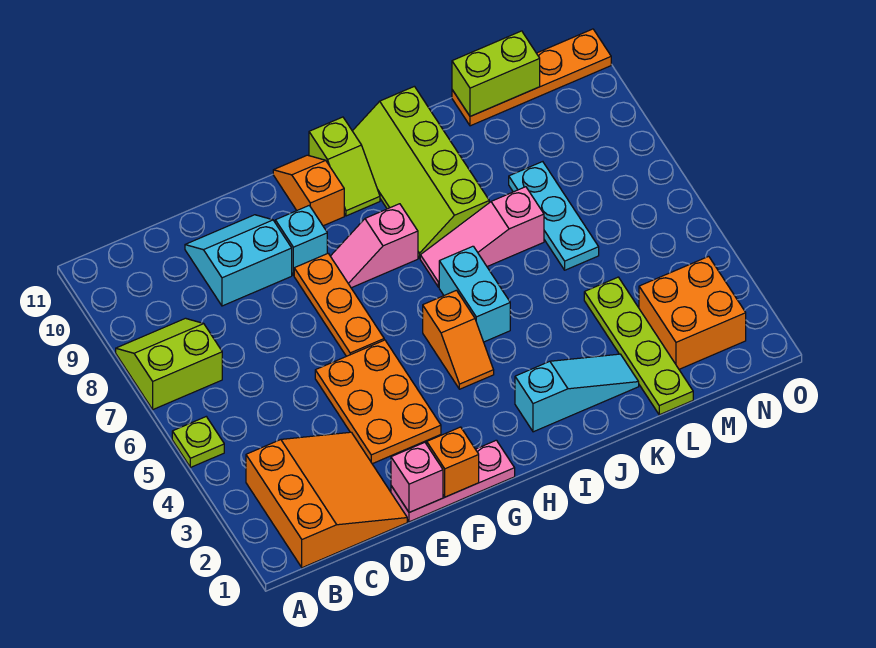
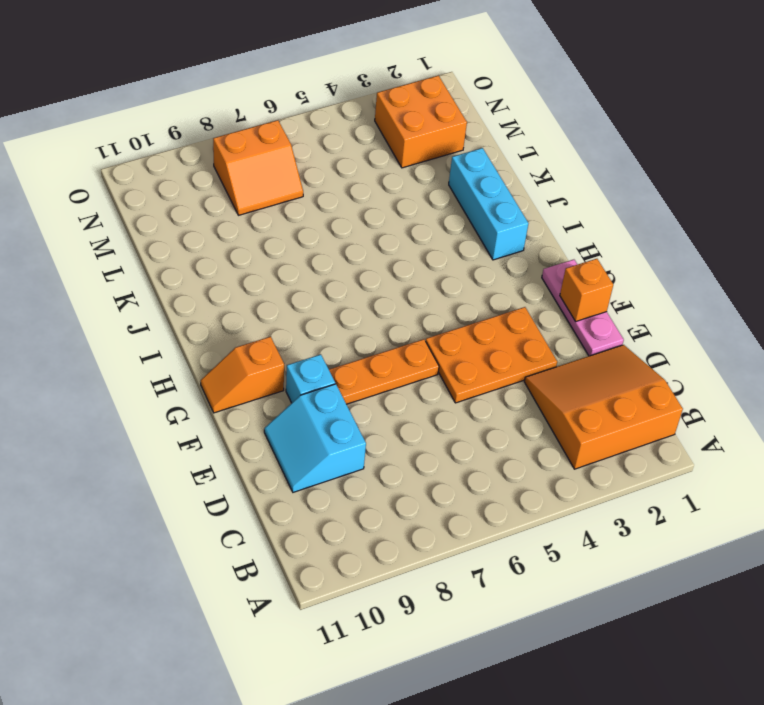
cyan brick I2:K2 level 1 -> cyan slope I2:K2 level 1 top I
orange slope M7:N8 level 1 top N -> none
none -> lime plate A5 level 1
none -> lime slope A7:B8 level 1 top 7
none -> pink slope G8:H8 level 1 top H

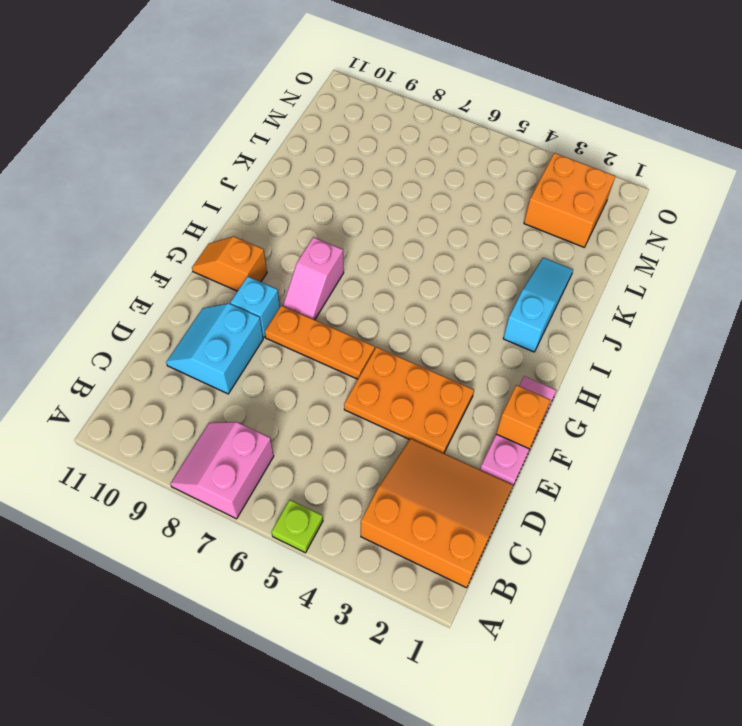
pink slope A7:B8 level 1 top 7 -> lime slope A7:B8 level 1 top 7
none -> orange slope H4:H5 level 1 top 5
none -> lime slope H10:H11 level 1 top 11
none -> cyan brick I5:I6 level 1

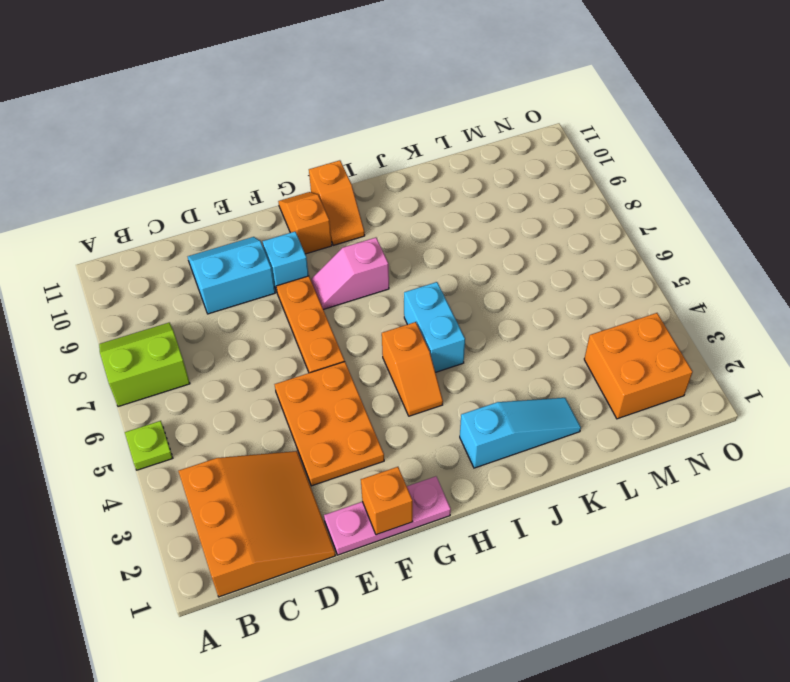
orange slope H10:H11 level 1 top 11 -> lime slope H10:H11 level 1 top 11
none -> pink slope I7:K7 level 1 top K
none -> lime slope I8:J11 level 1 top J
none -> lime plate L1:L4 level 1

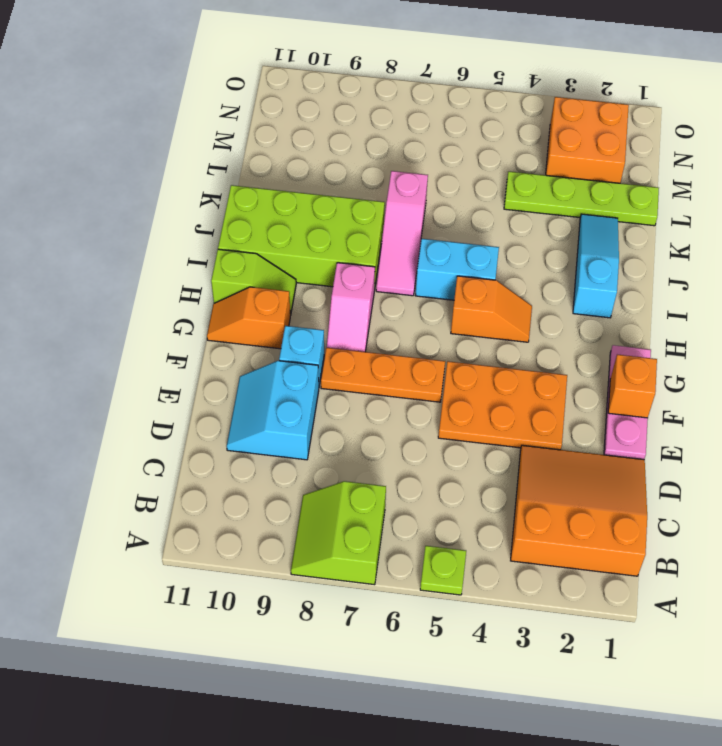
lime brick I8:J11 level 1 -> lime slope I8:J11 level 1 top J
none -> cyan plate L6:L8 level 1
none -> orange plate L11:O11 level 1
none -> pink brick E1 level 2

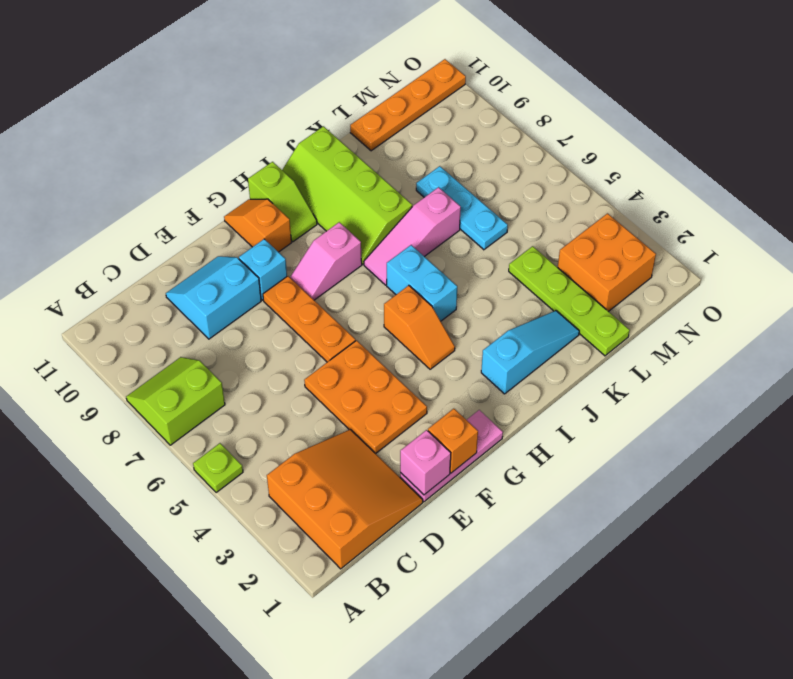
none -> lime brick L11:M11 level 2

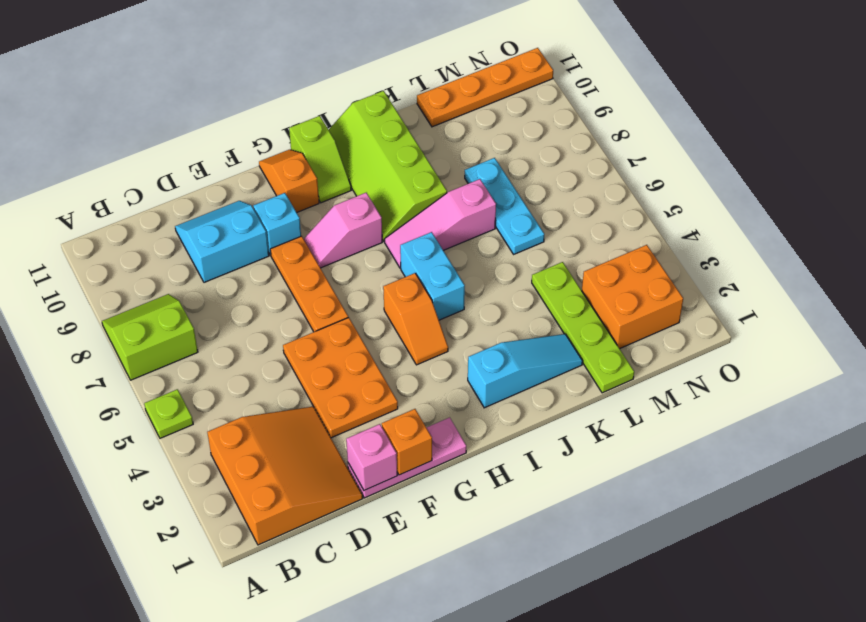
none -> lime brick L11:M11 level 2

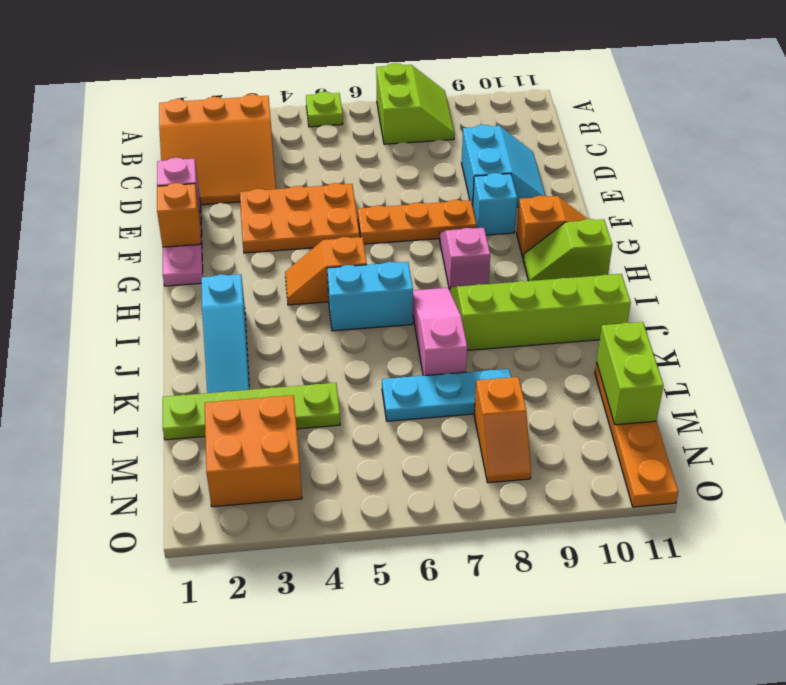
orange slope M8:N8 level 1 top M -> none

